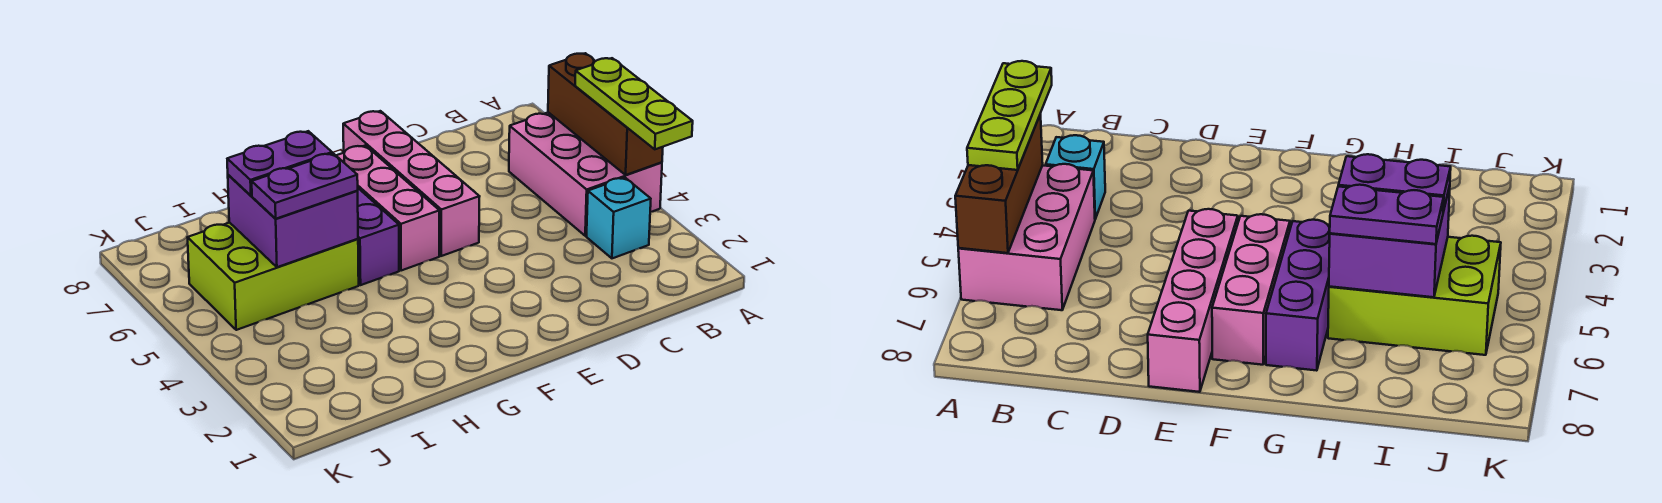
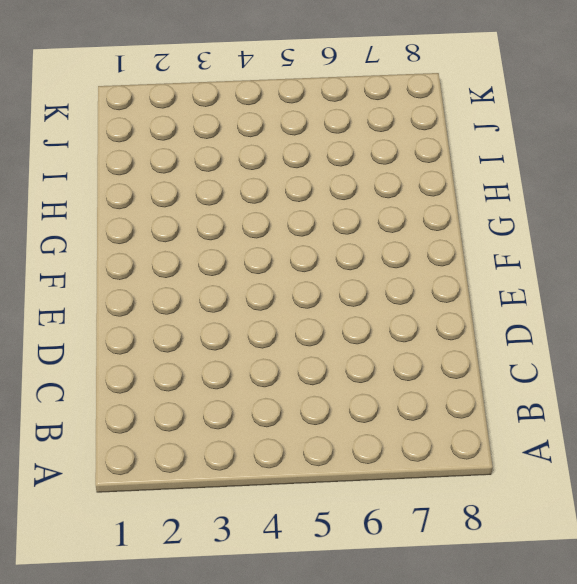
none -> pink brick A4:B6 level 1
none -> cyan brick B3 level 1

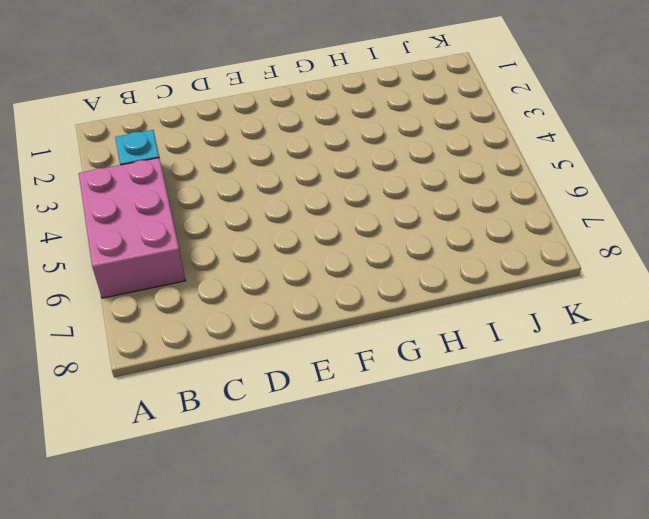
none -> pink brick E5:E8 level 1
none -> pink brick F5:F7 level 1

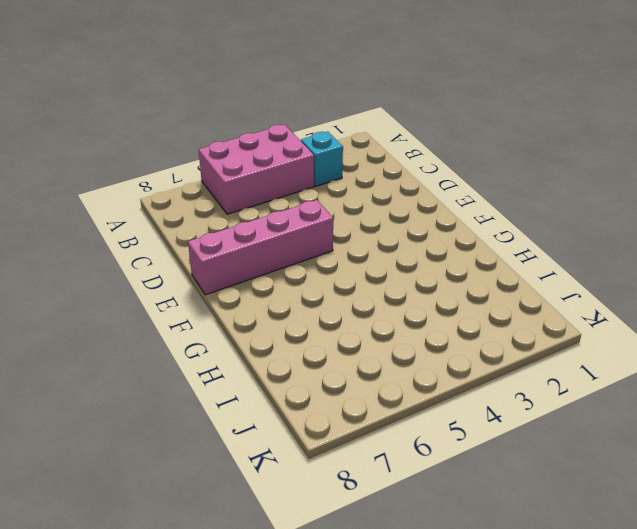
none -> pink brick F5:F7 level 1
none -> purple brick G5:G7 level 1

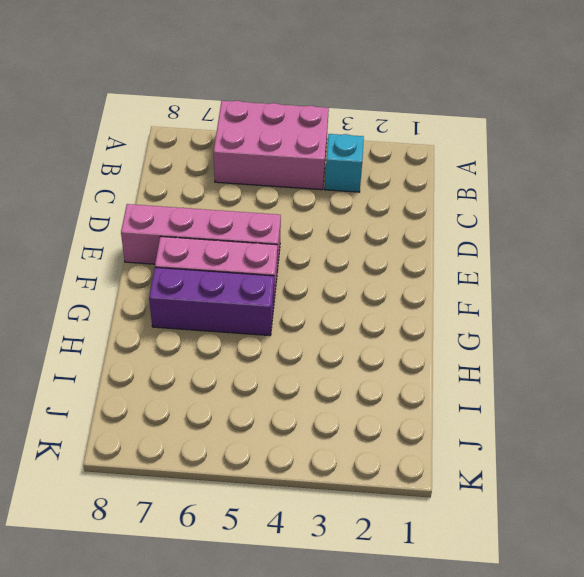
none -> lime brick H5:J6 level 1
none -> brown brick A4:A6 level 2

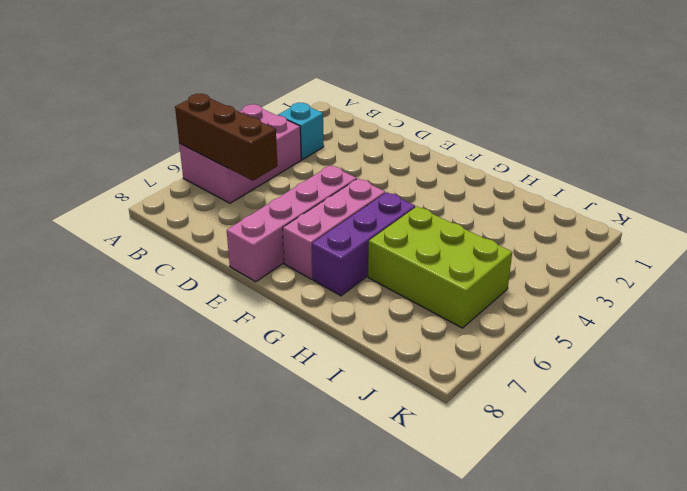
brown brick A6:C6 level 2 -> brown brick A4:A6 level 2
none -> purple brick H5:I6 level 2
none -> lime plate A3:A5 level 3

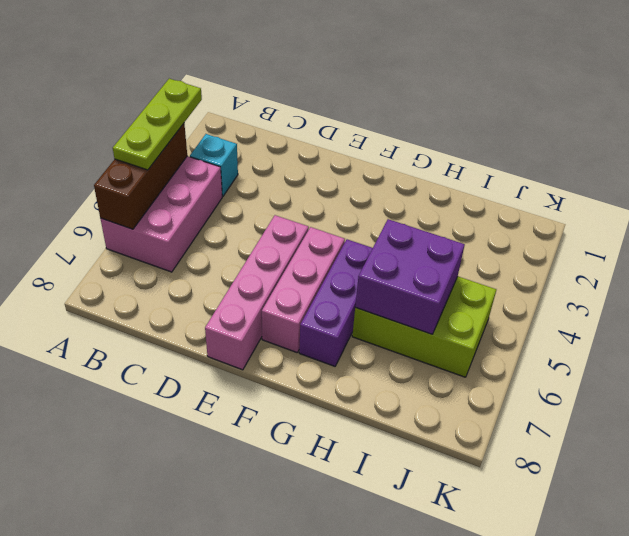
none -> purple plate H5:I5 level 3
none -> purple plate H6:I6 level 3

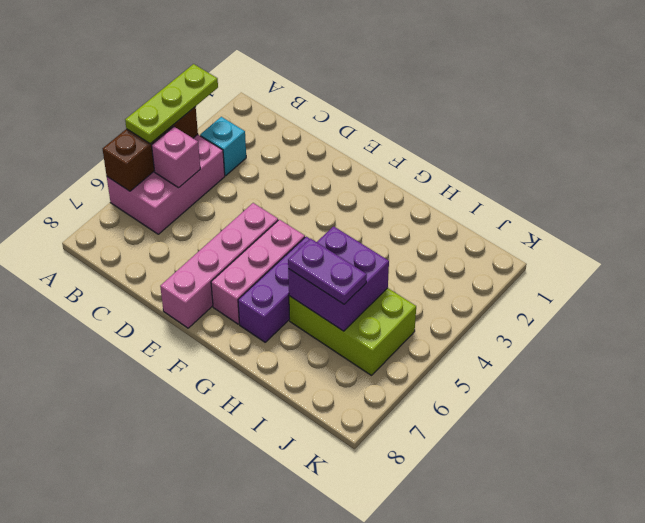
pink brick B5 level 2 -> none
none -> purple plate H5:I5 level 3

